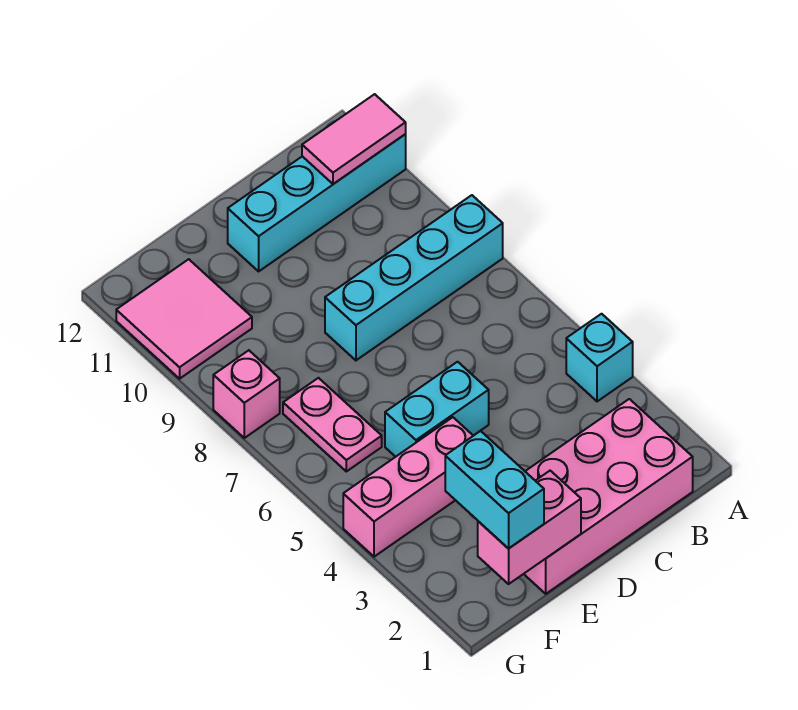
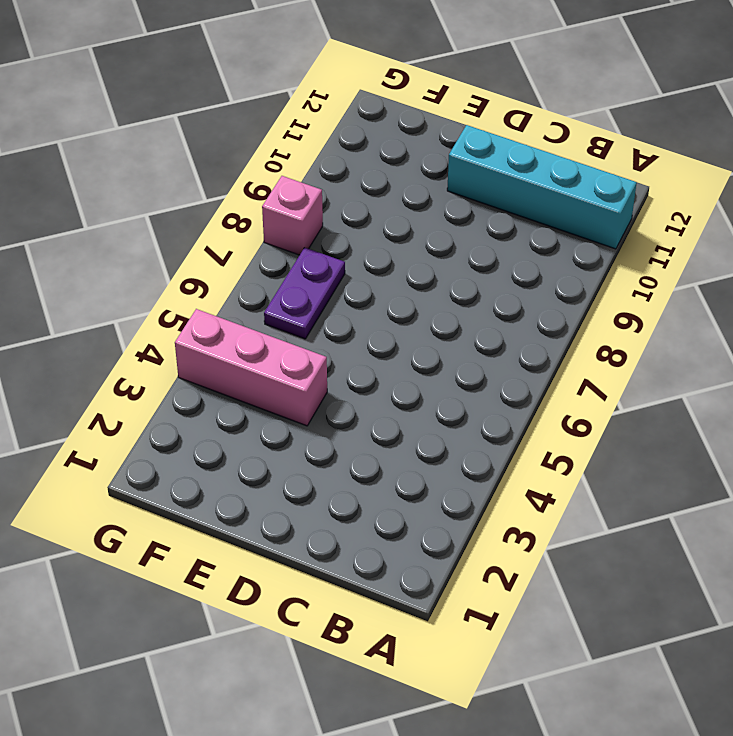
purple plate F6:F7 level 1 -> pink plate F6:F7 level 1
none -> cyan brick A4 level 1
none -> cyan brick A8:D8 level 1
none -> pink brick B1:E2 level 1

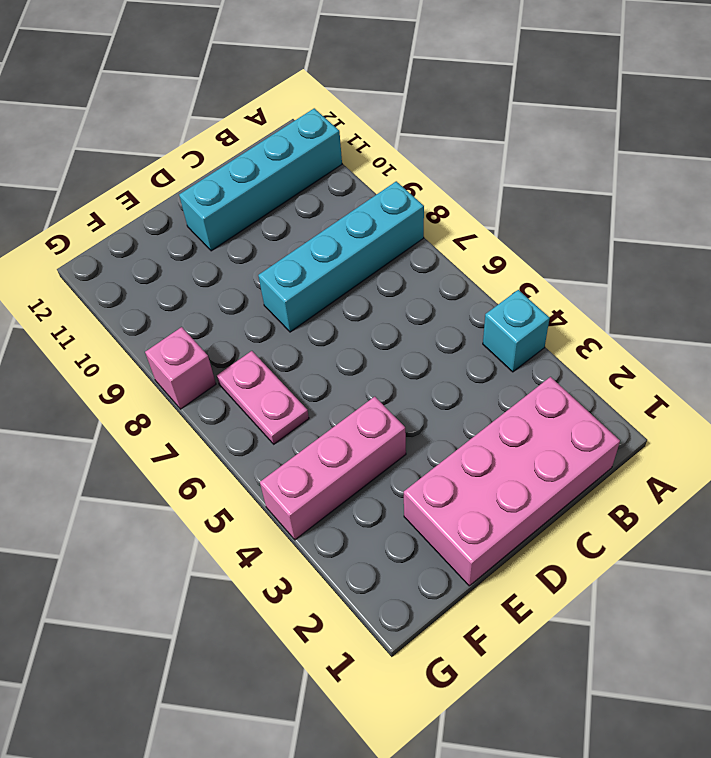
none -> cyan brick D5:E5 level 1
none -> pink tile F10:G11 level 1
none -> pink tile A11:B11 level 2

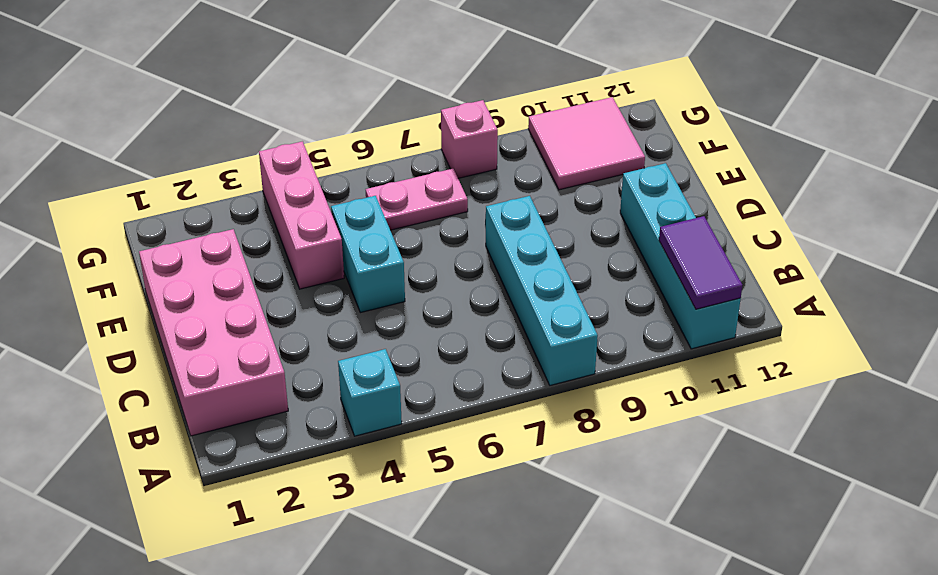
purple tile A11:B11 level 2 -> pink tile A11:B11 level 2
none -> pink brick E1:F1 level 2
none -> cyan brick F1:F2 level 3

